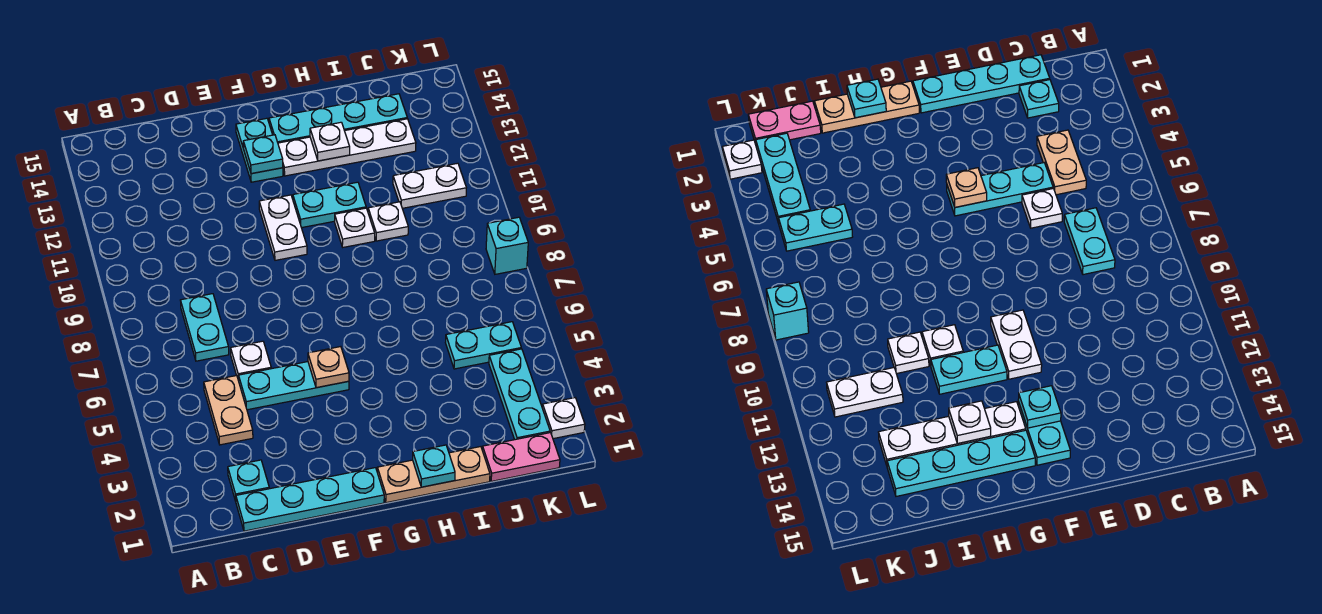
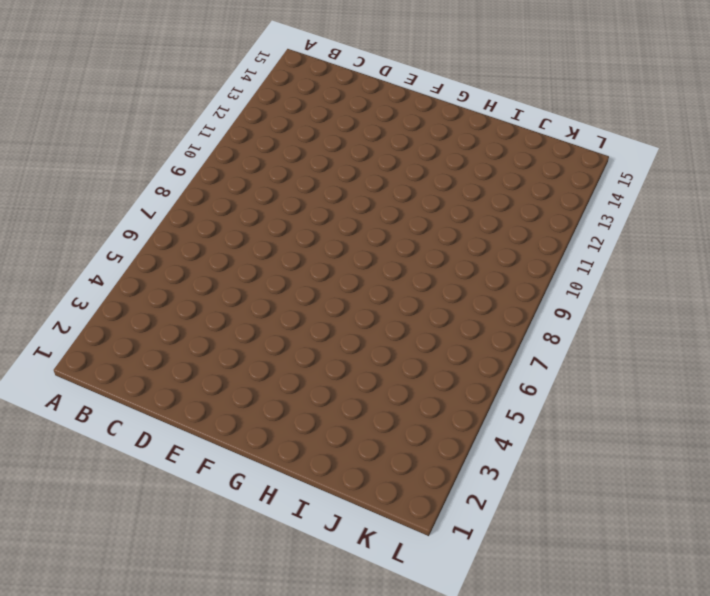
none -> cyan plate C1:F1 level 1
none -> cyan plate C2 level 1
none -> tan plate C4:C5 level 1

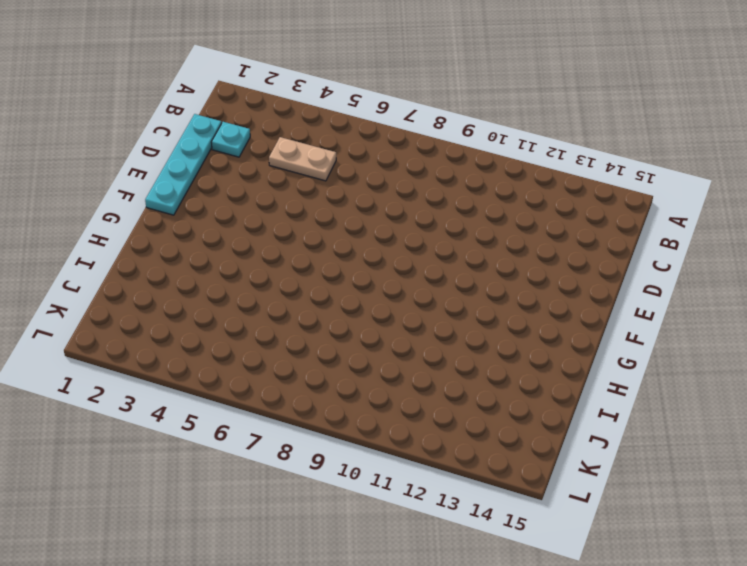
none -> cyan plate C7:C8 level 1
none -> cyan plate D5:F5 level 1
none -> white plate D6 level 1

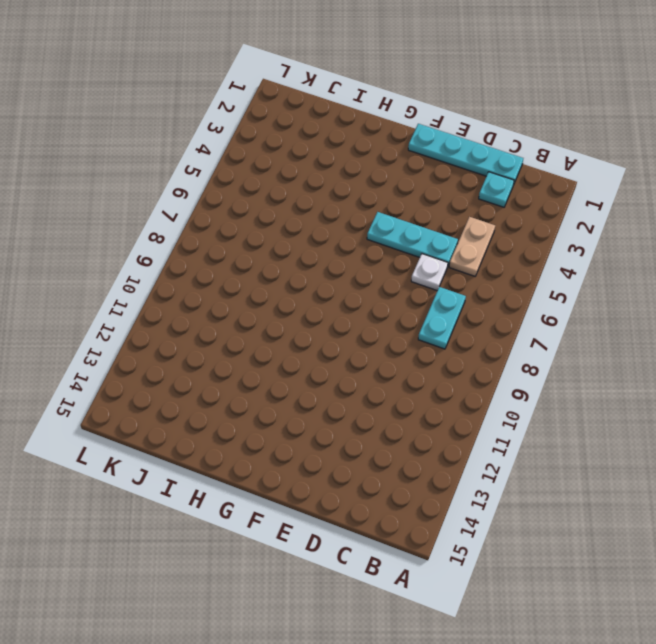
none -> white plate F10:F11 level 1
none -> cyan plate F13:F14 level 1
none -> tan plate G1:I1 level 1

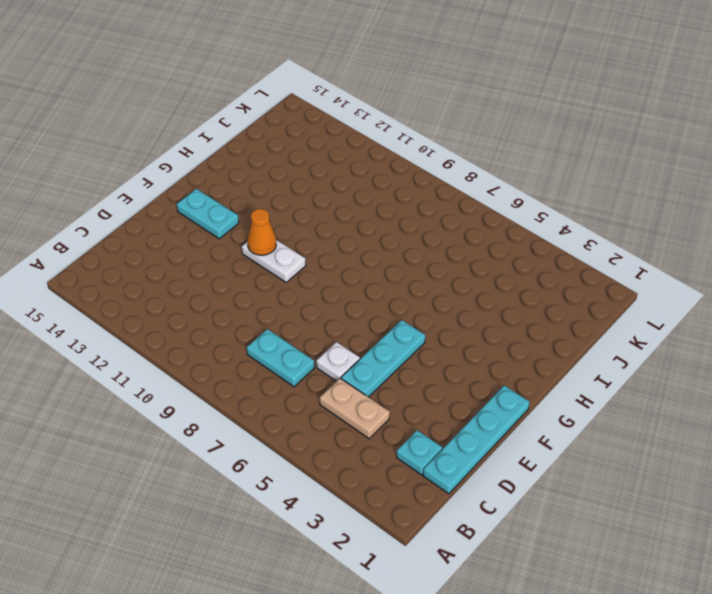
orange cone F11 level 2 -> none
none -> tan plate G1:I1 level 1
none -> cyan plate G11:H11 level 1
none -> white plate G13:J13 level 1

